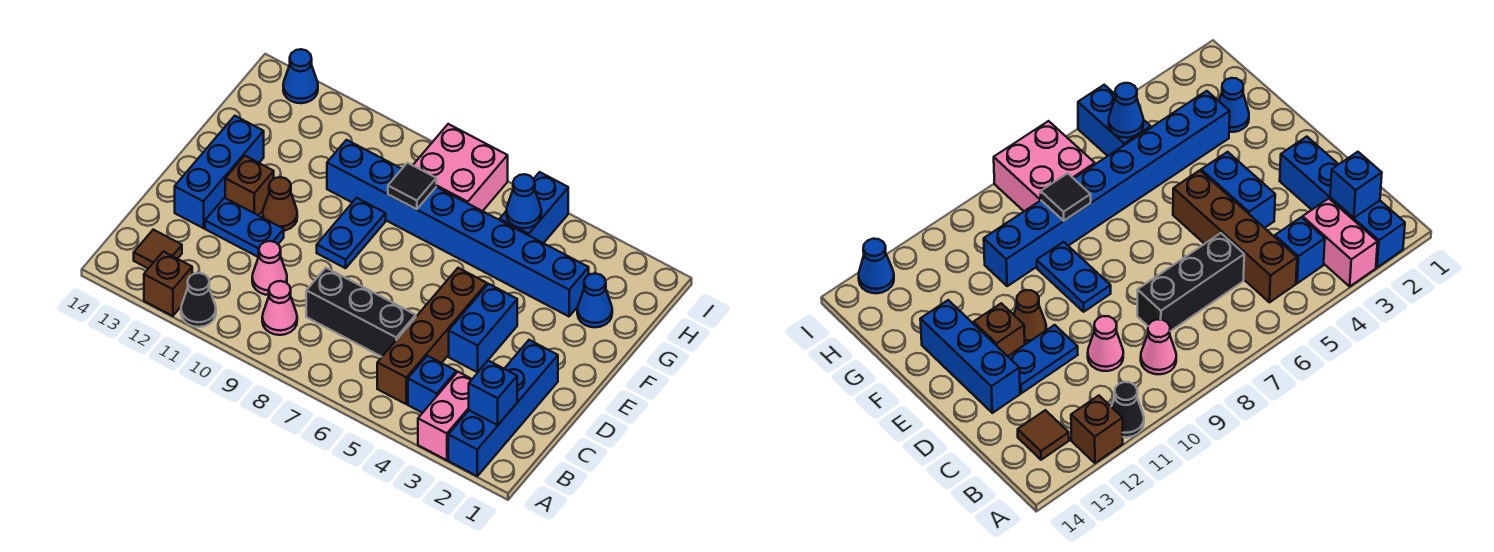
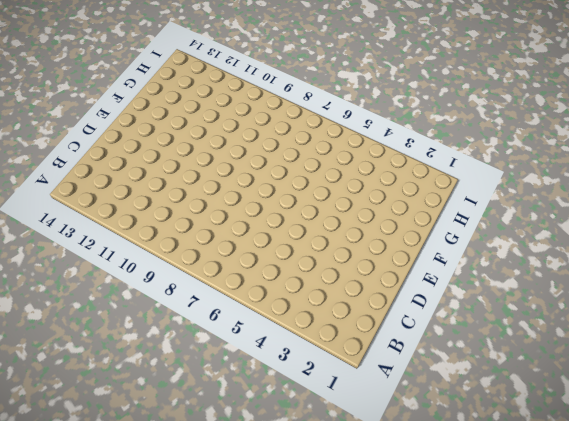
none -> blue brick A2:D2 level 1
none -> pink brick A3:B3 level 1
none -> black cone A11 level 1

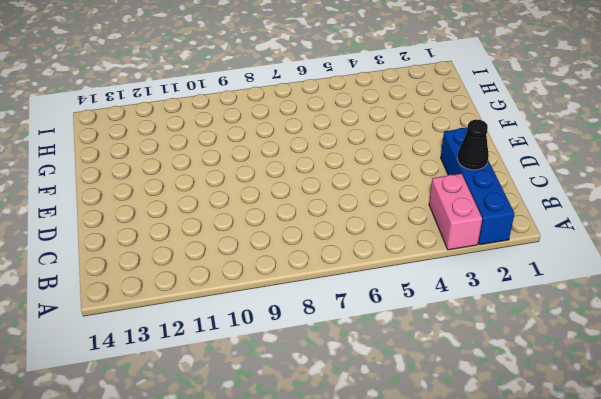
black cone C2 level 2 -> black cone A11 level 1
none -> brown brick A12 level 1
none -> blue brick B4 level 1
none -> brown brick B5:E5 level 1

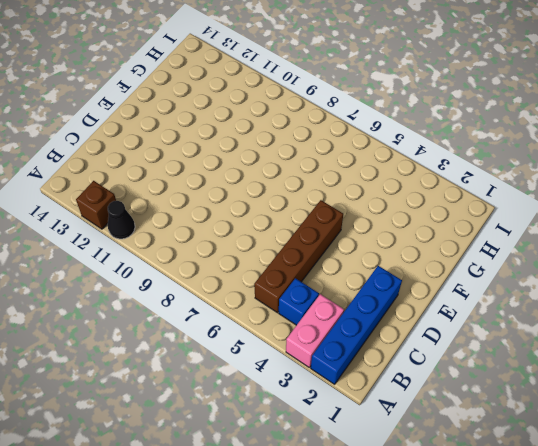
none -> pink cone B9 level 1
none -> brown tile B13 level 1
none -> black brick C6:C8 level 1

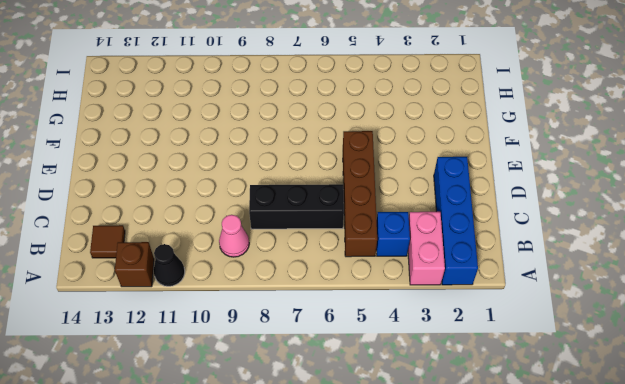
none -> pink cone C10 level 1
none -> blue brick D4:E4 level 1
none -> blue plate D11:D12 level 1

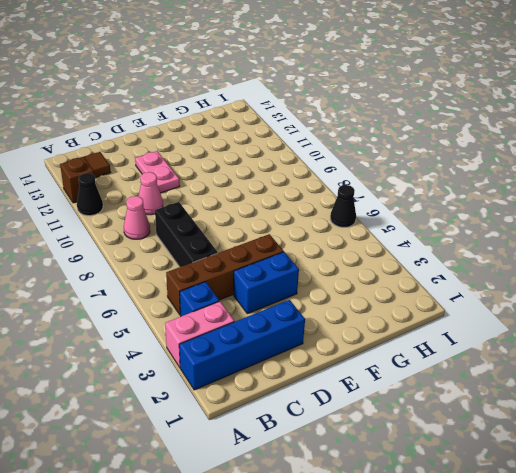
pink plate D11:D12 level 1 -> blue plate D11:D12 level 1
black cone I6 level 1 -> none
none -> blue brick D13:F13 level 1
none -> blue plate E9:F9 level 1
none -> brown cone E11 level 1

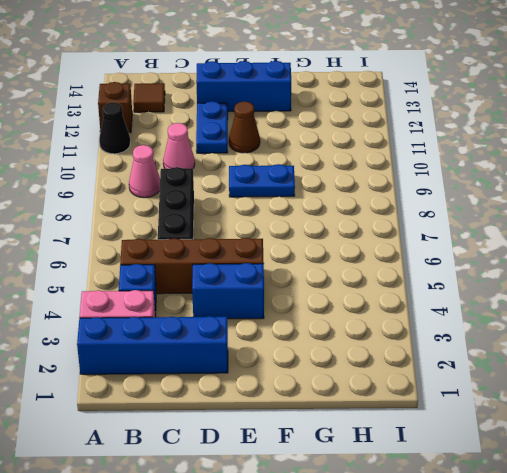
none -> brown brick E12 level 1
none -> blue cone G2 level 1
none -> blue brick G3:G10 level 1

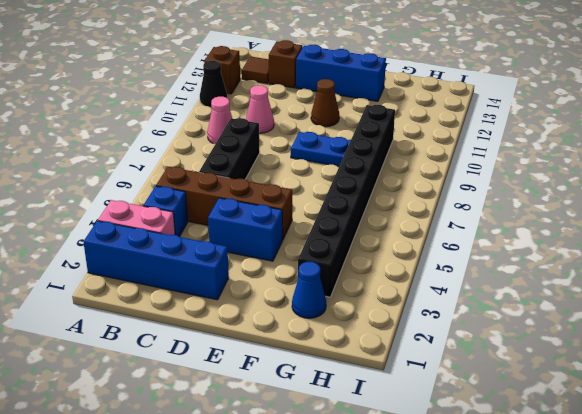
brown brick C13 level 1 -> brown brick E12 level 1
black brick G3:G10 level 1 -> blue brick G3:G10 level 1
none -> blue plate D11:D12 level 1
none -> blue brick H5:I5 level 1
none -> pink brick H7:I8 level 1

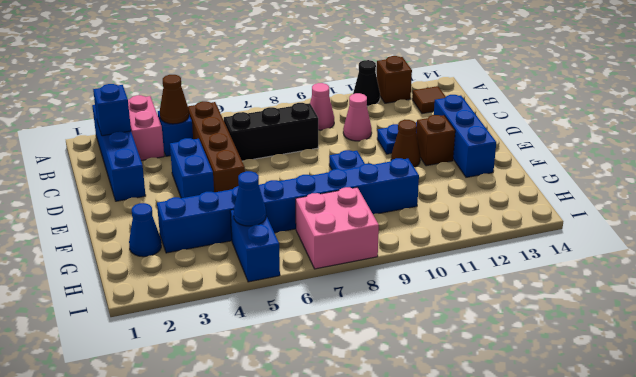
brown cone B4 level 2 -> none
none -> blue cone I13 level 1
none -> black tile G8 level 2

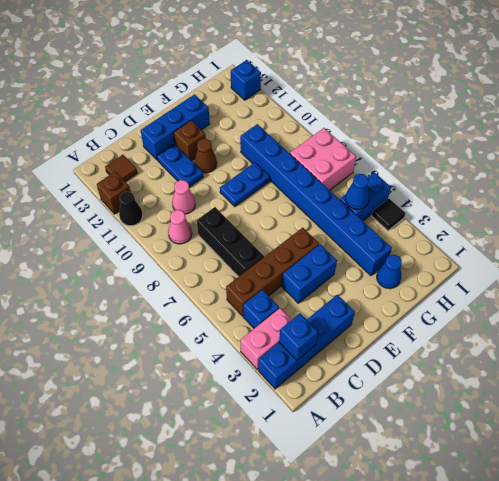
black tile I4 level 1 -> black tile G8 level 2
blue brick I13 level 1 -> blue cone I13 level 1

